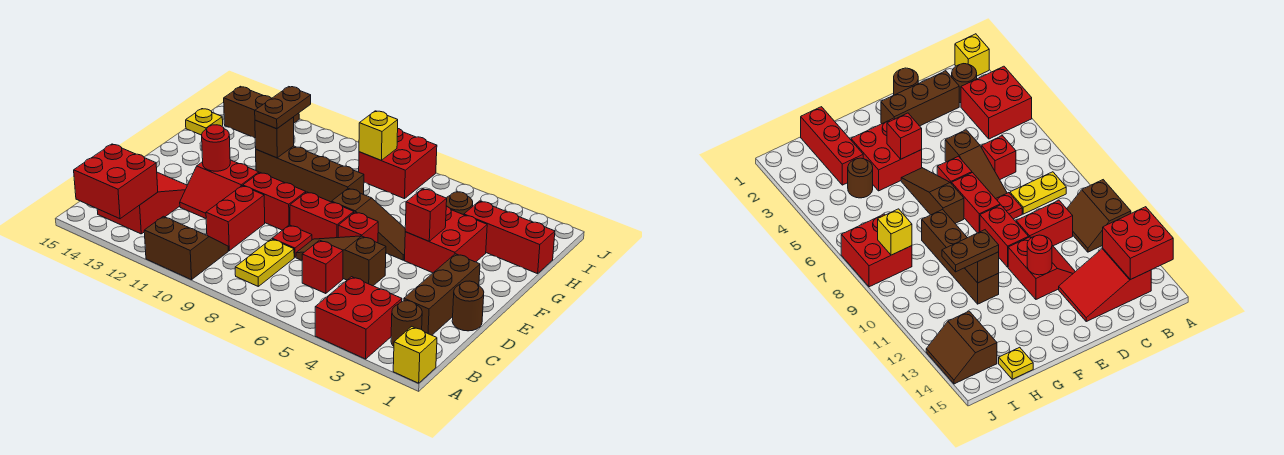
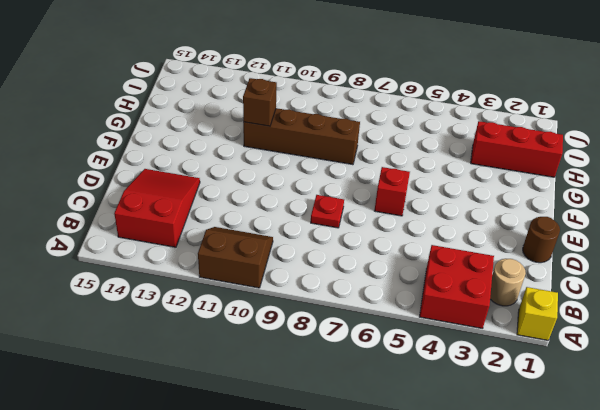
tan round brick B2 level 1 -> brown round brick B2 level 1
none -> yellow plate B8:C8 level 1
none -> brown brick C2:E2 level 1
none -> red brick C6 level 1
none -> red brick C10:D10 level 1

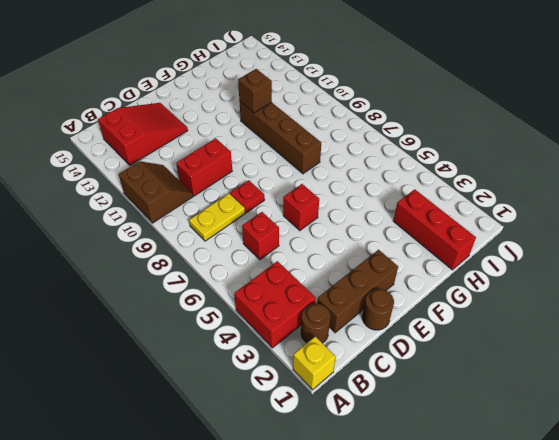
none -> brown slope D5:D7 level 1 top 5
none -> red slope D11:E12 level 1 top E
none -> red brick E7:E8 level 1
none -> red brick E9:E10 level 1

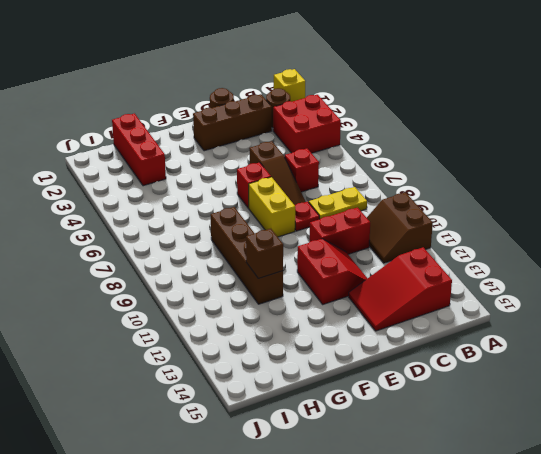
yellow brick E7:E8 level 1 -> red brick E7:E8 level 1
none -> red brick E9:E10 level 1
none -> red brick F3:G4 level 1
none -> brown slope F5:F7 level 1 top 7
none -> brown round brick H4 level 1

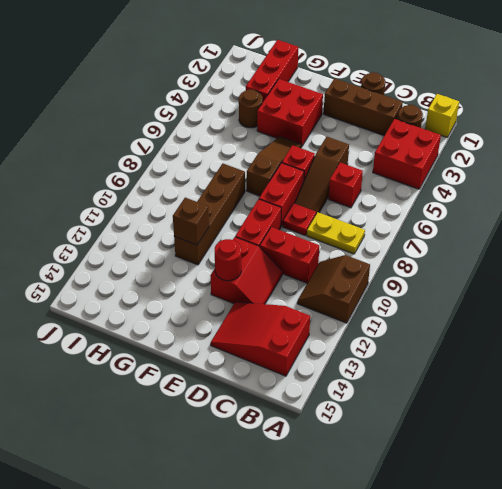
none -> yellow plate H15 level 1
none -> red brick I7:J8 level 1
none -> brown slope I13:J14 level 1 top I
none -> red brick A13:B14 level 2

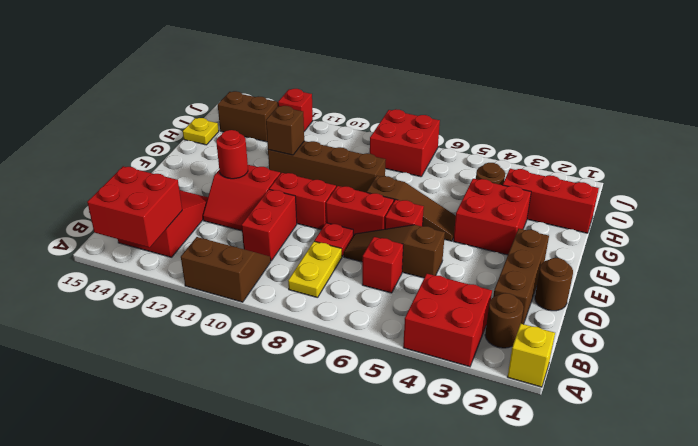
red brick J12 level 1 -> red brick F4 level 2
none -> yellow brick I8 level 2
none -> brown plate G11:H11 level 3

